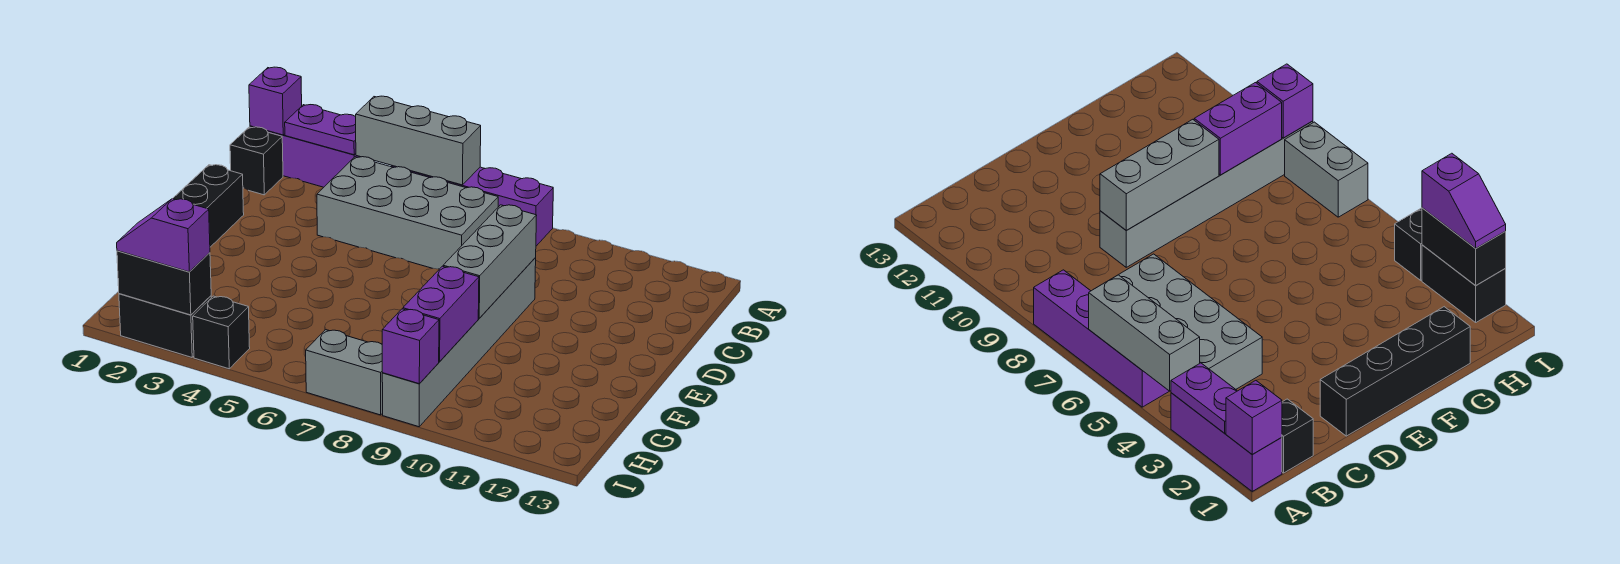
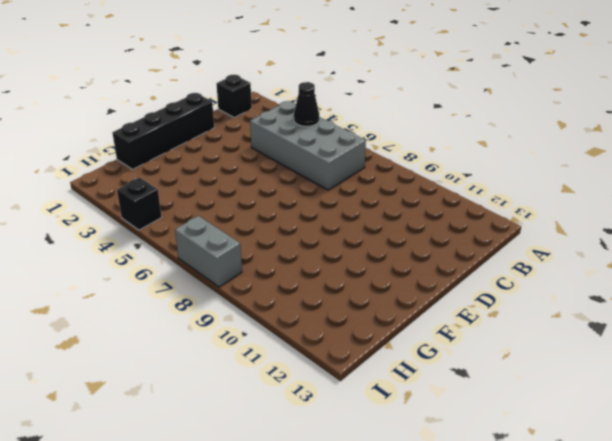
black cone B5 level 2 -> none
none -> purple brick A1:A3 level 1
none -> purple brick A5:A8 level 1
none -> grey brick D9:I9 level 1

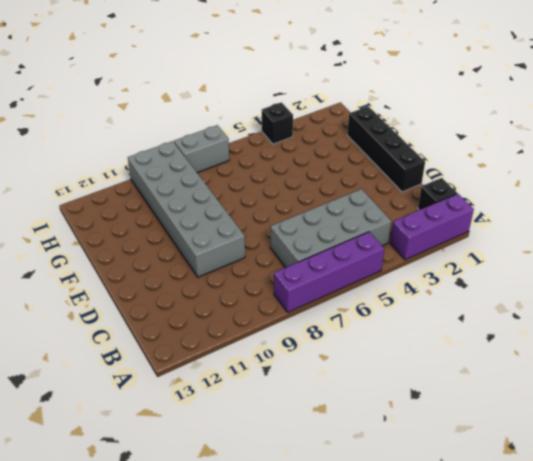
grey brick D9:I10 level 1 -> grey brick D9:I9 level 1
none -> black brick I2:I3 level 1
none -> purple brick A1 level 2
none -> purple plate A2:A3 level 2

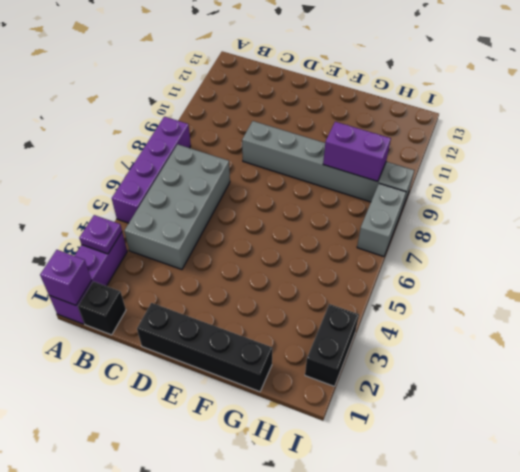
purple plate A3 level 2 -> purple plate A2:A3 level 2
none -> black brick I4 level 1
none -> grey brick A4:A6 level 2
none -> grey brick D9:F9 level 2

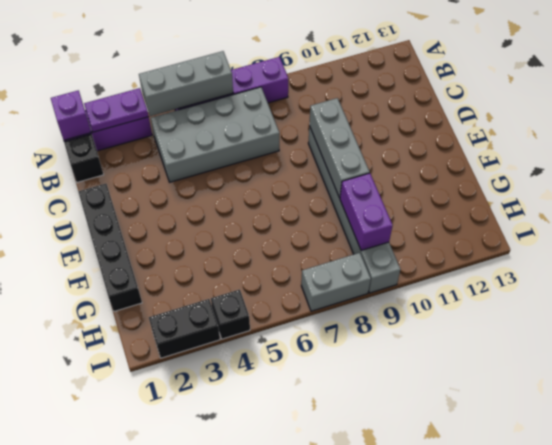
none -> black brick I2:I3 level 2
none -> purple brick I9 level 2
none -> purple slope I2:I3 level 3 top 3

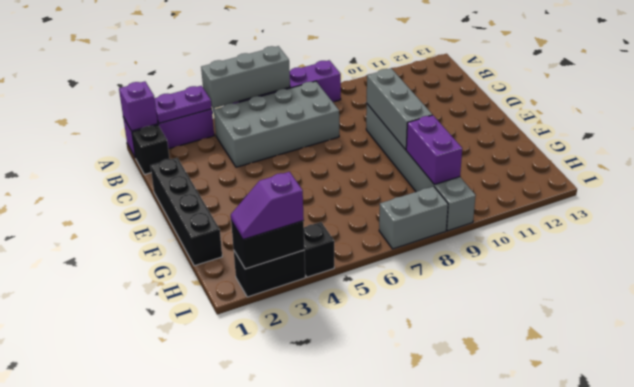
none -> purple brick I9 level 2

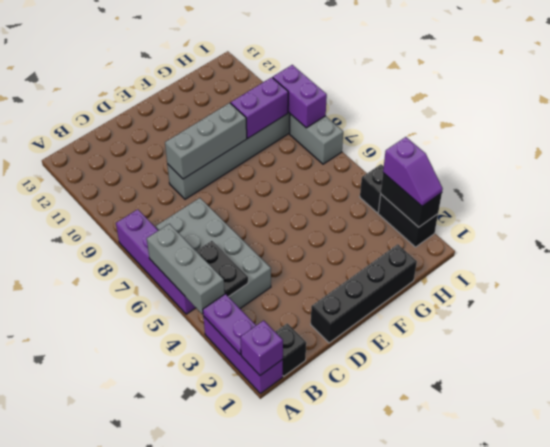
black plate B4:B5 level 2 -> none
purple brick I8:I9 level 2 -> purple brick I9 level 2

